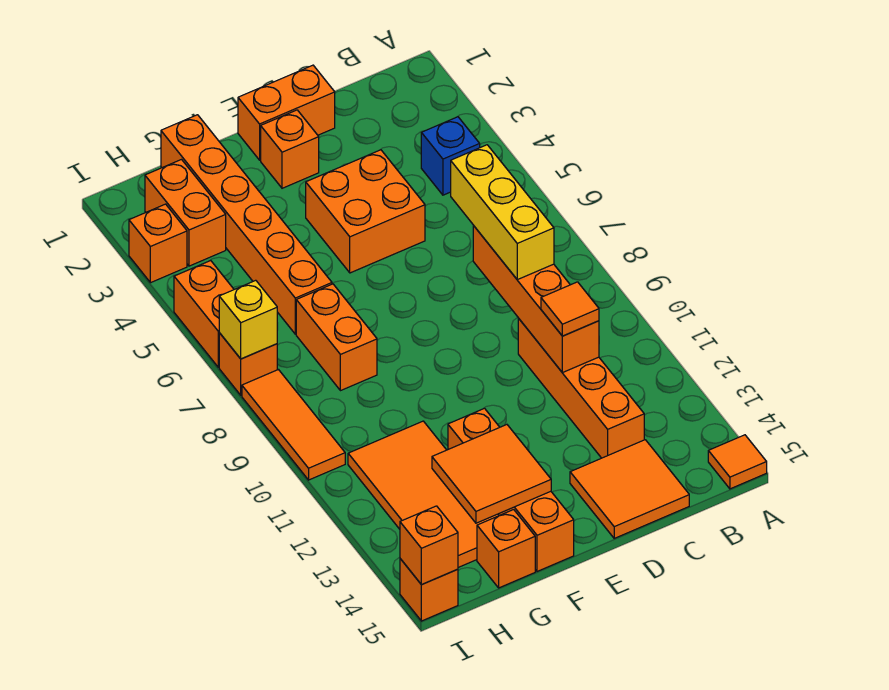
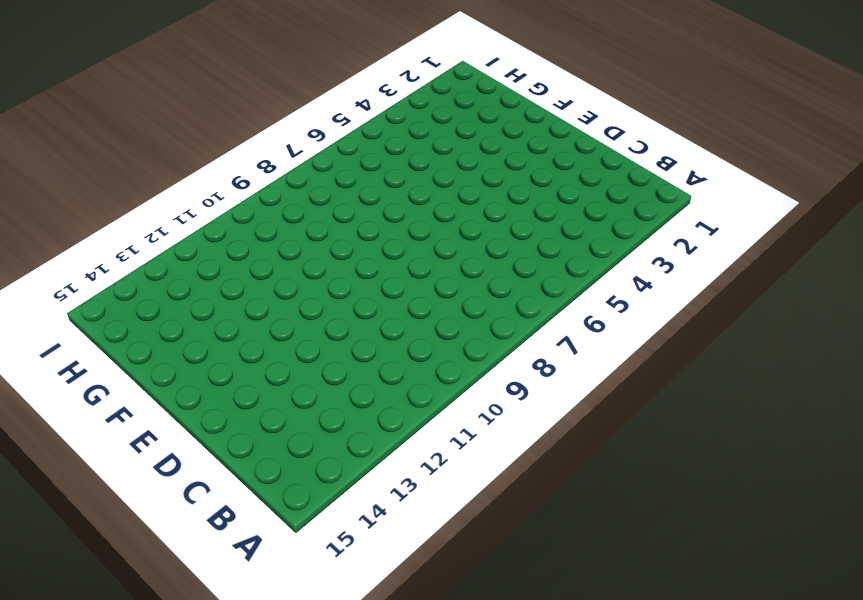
none -> orange tile A15 level 1
none -> blue brick B4 level 1
none -> orange brick C10:C13 level 1

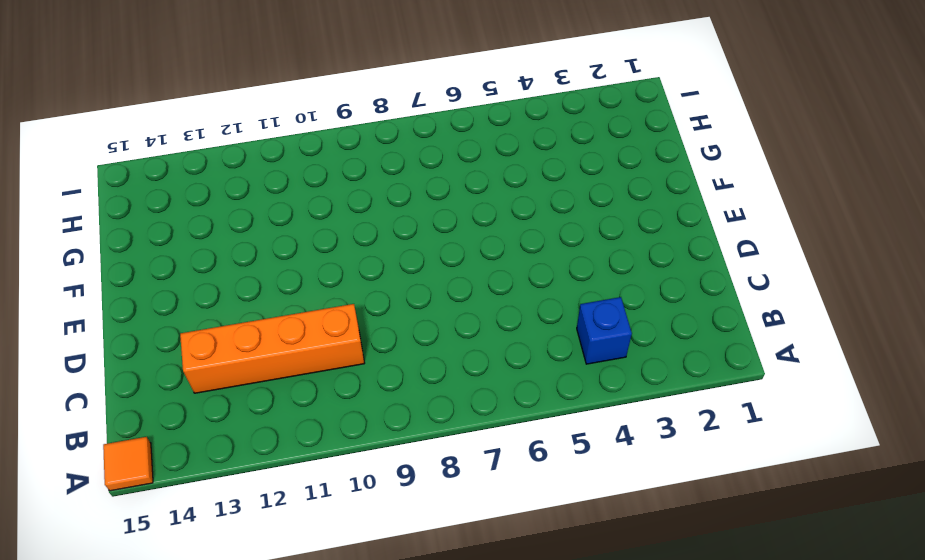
none -> orange tile C14:D15 level 1
none -> orange brick D1:E1 level 1
none -> orange brick D4:E5 level 1

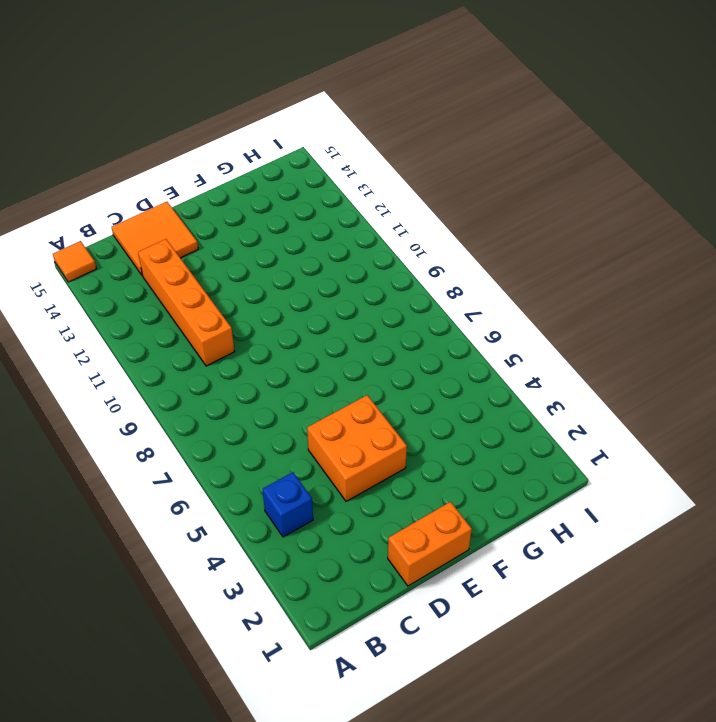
none -> orange brick E2 level 1
none -> orange brick F12:F15 level 1
none -> orange brick G1:G6 level 1

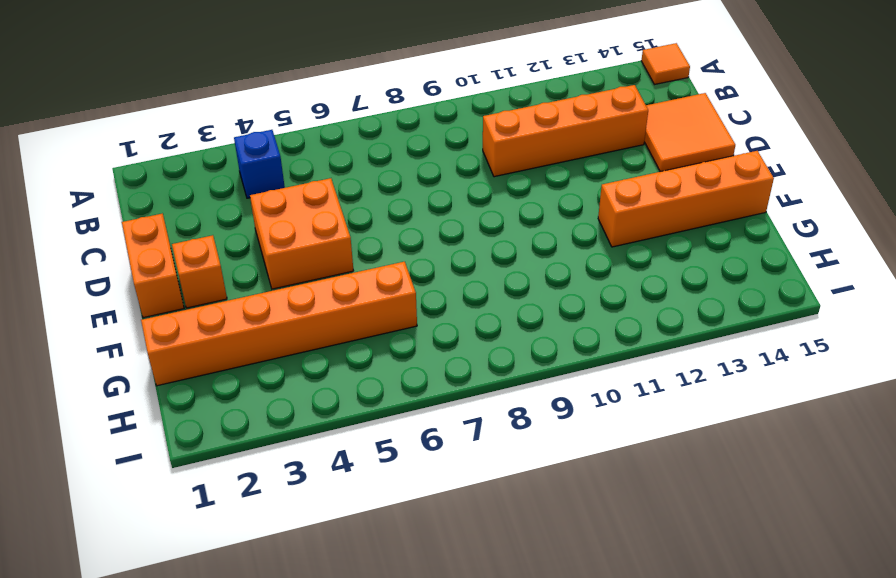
none -> orange brick G7:G8 level 1
none -> orange tile G11:H14 level 1
none -> orange brick G15 level 1

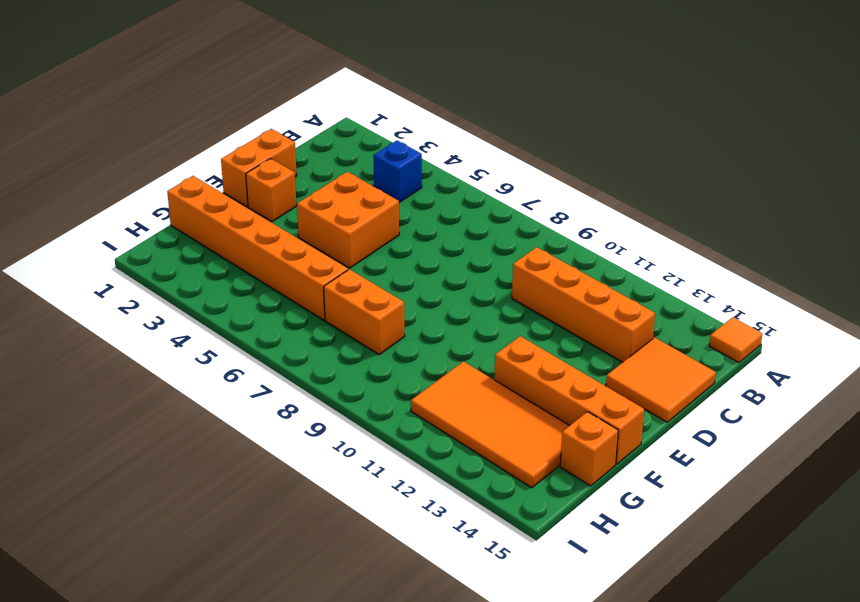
none -> orange brick H2:H3 level 1
none -> orange brick I3 level 1
none -> orange brick I5:I6 level 1

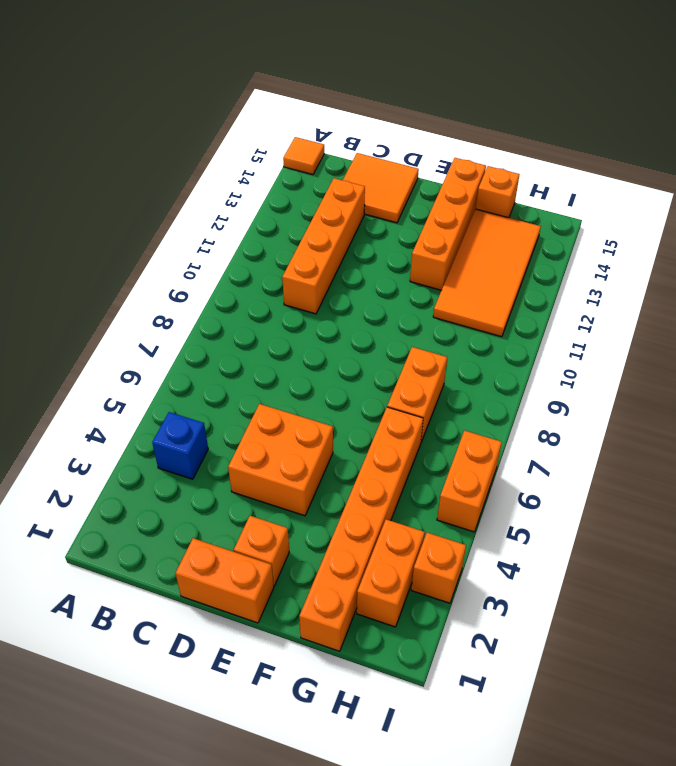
none -> orange brick I7 level 1
none -> orange tile I8:I10 level 1
none -> orange brick I15 level 1

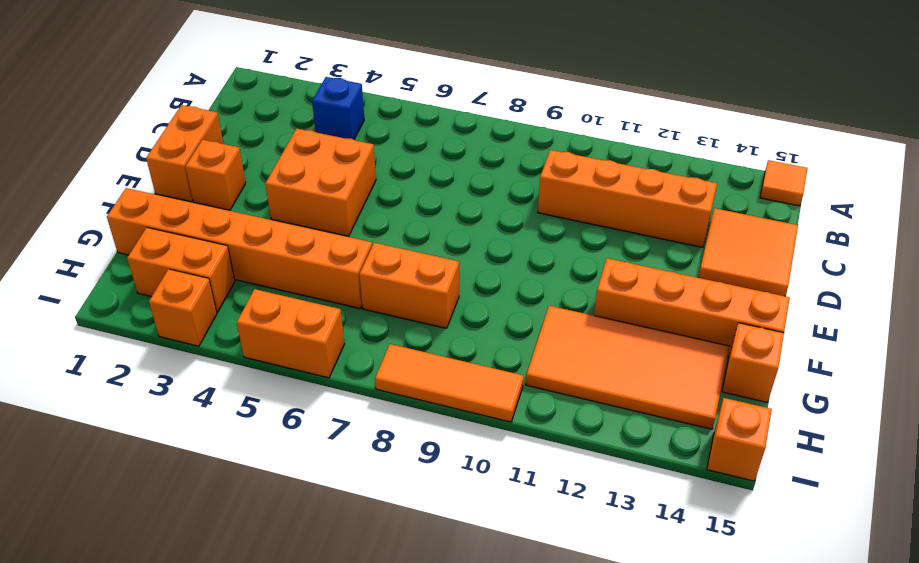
none -> orange brick I7 level 1
none -> orange brick C8:C11 level 2
none -> orange tile F13:G14 level 2

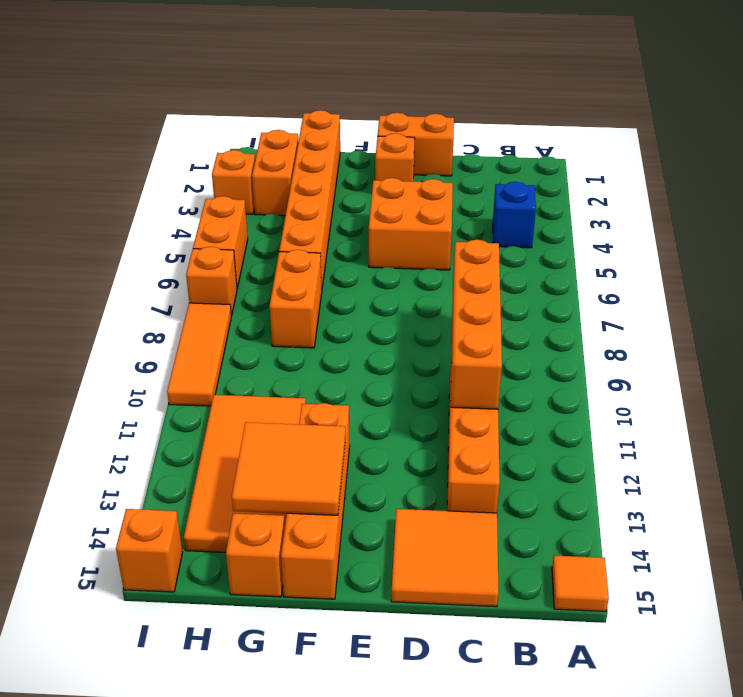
none -> yellow brick I7 level 2
none -> orange brick I15 level 2
none -> yellow brick C7:C9 level 3

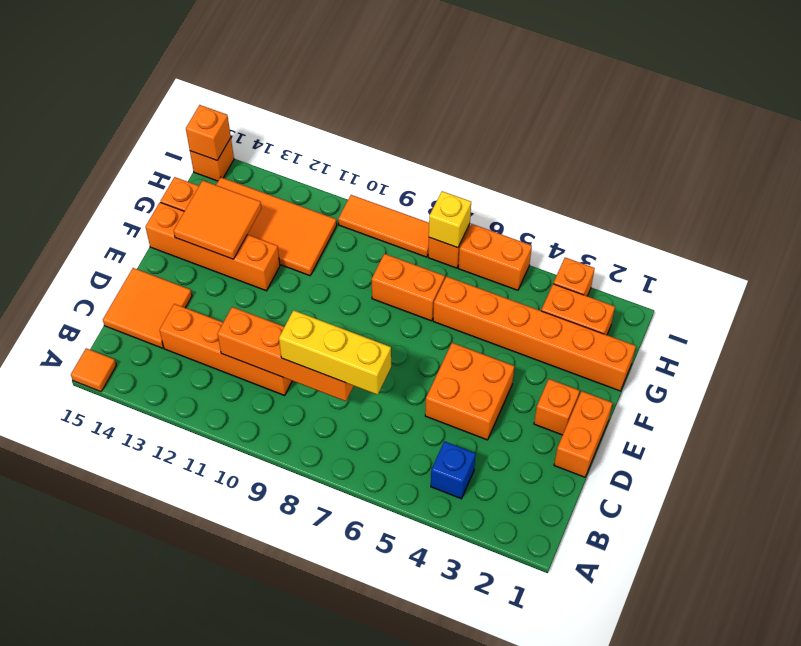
none -> orange tile C11 level 3

